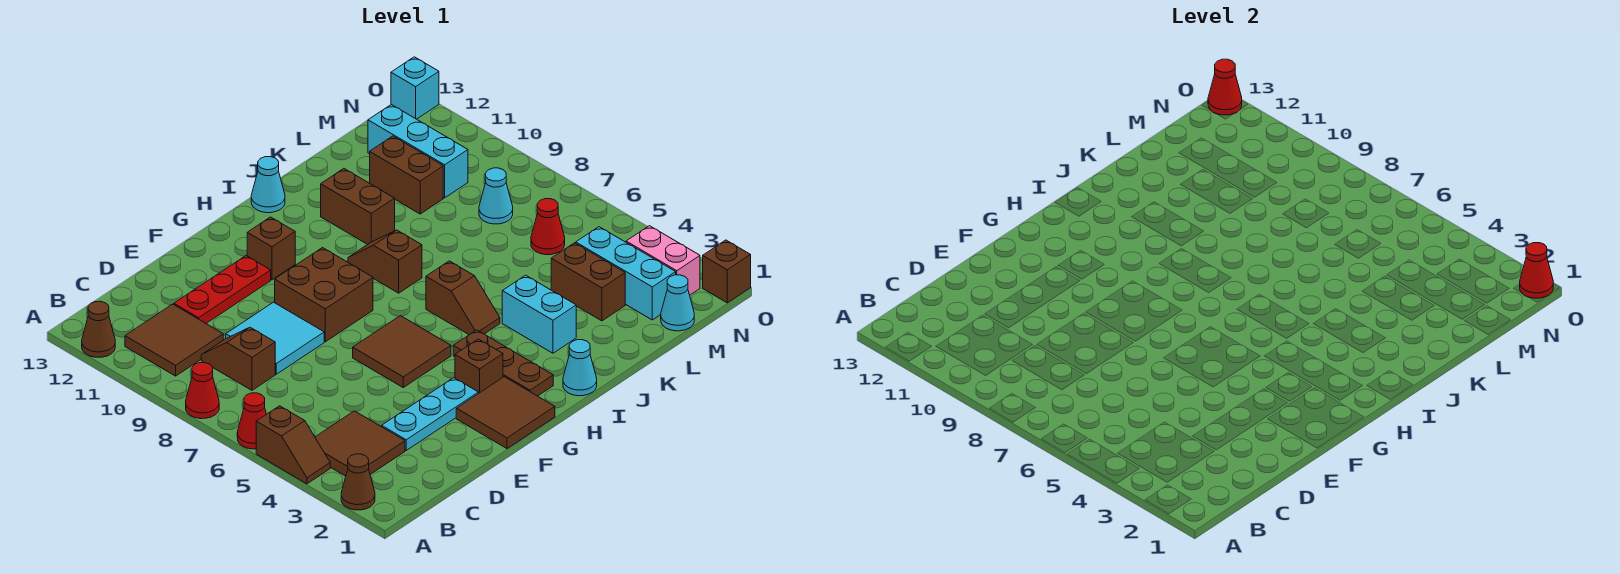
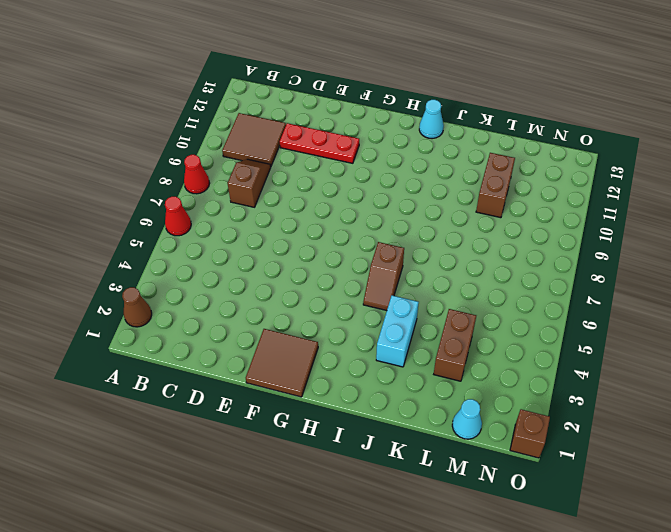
none -> brown slope A4:A5 level 1 top 5
none -> brown cone A12 level 1
none -> brown tile B3:C4 level 1
none -> cyan plate D3:F3 level 1

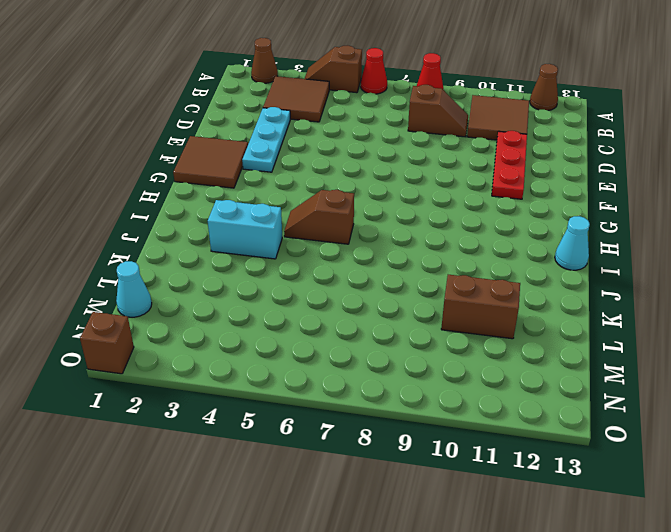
none -> cyan tile D8:E9 level 1
none -> brown tile F5:G6 level 1
none -> brown brick F8:G9 level 1
none -> brown brick G3 level 1

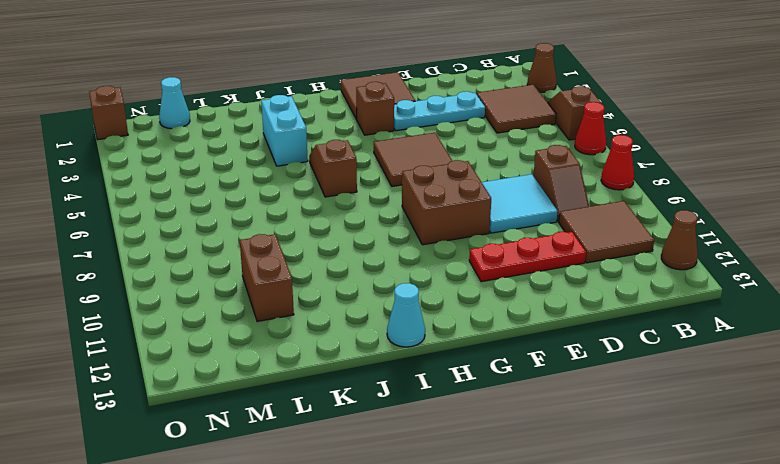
none -> brown brick G11 level 1
none -> brown plate H2:H4 level 1
none -> cyan cone I1 level 1
none -> brown slope I8:I9 level 1 top 8

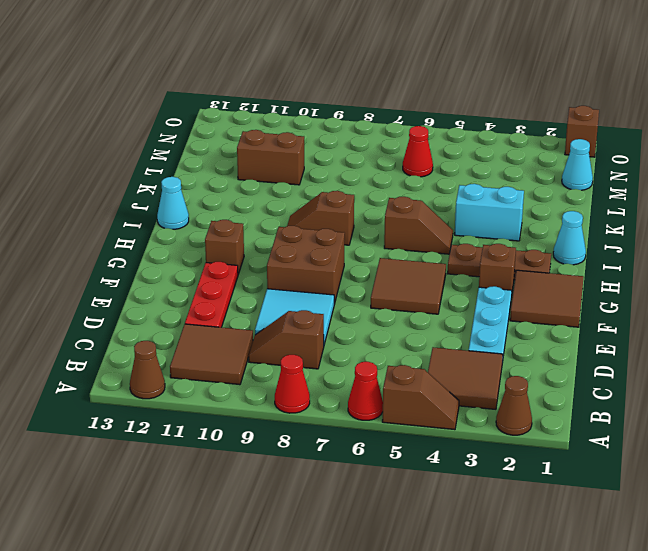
none -> brown brick J10:J11 level 1
none -> brown brick L3:L4 level 1
none -> cyan brick M2:M4 level 1
none -> cyan cone M8 level 1

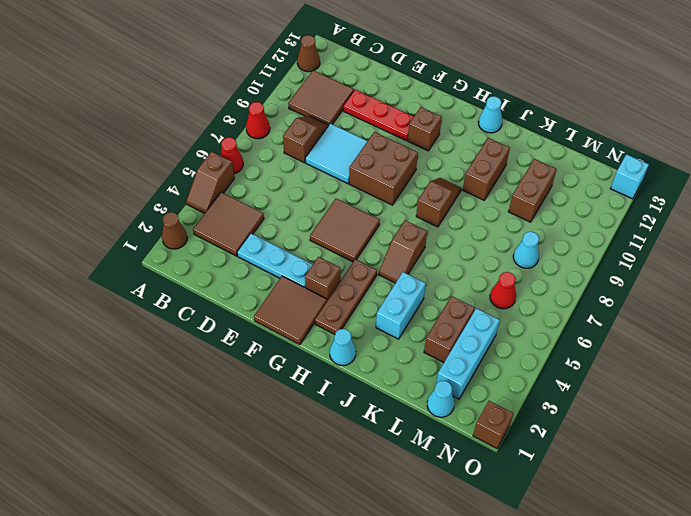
none -> cyan brick M10:M12 level 1
none -> pink brick N2:N3 level 1
none -> red cone O1 level 2
none -> red cone O13 level 2

